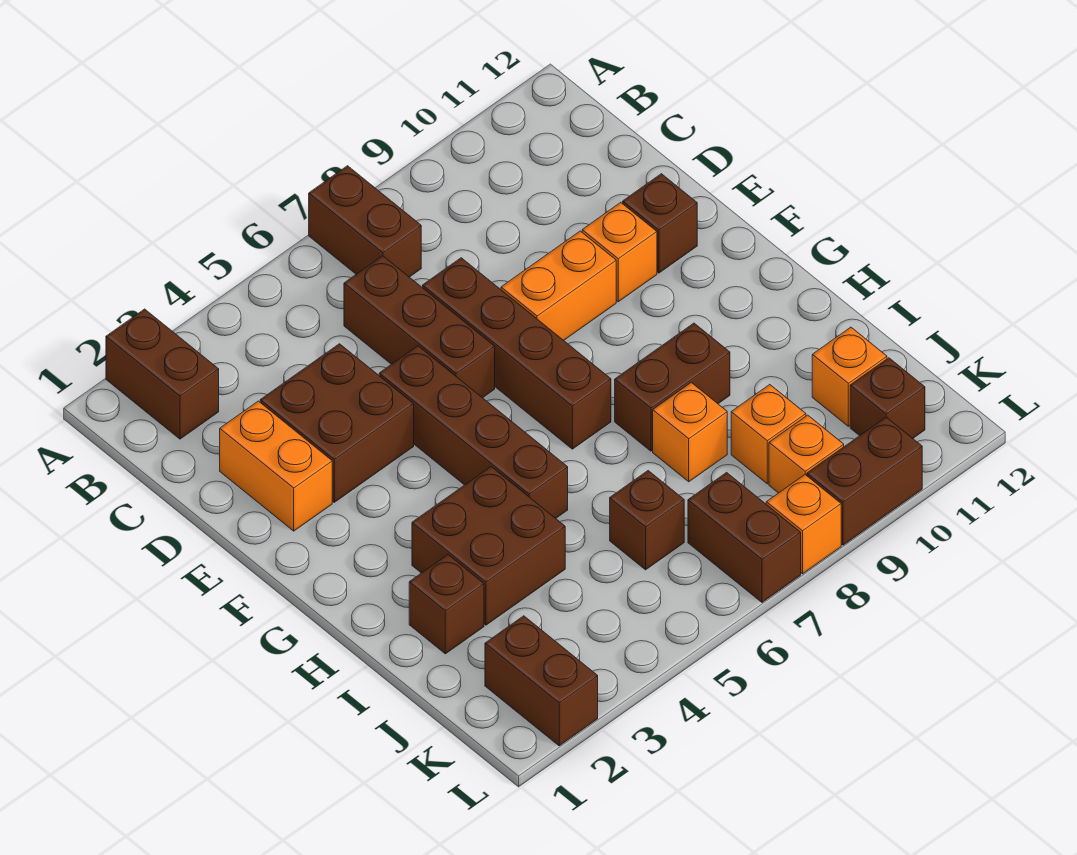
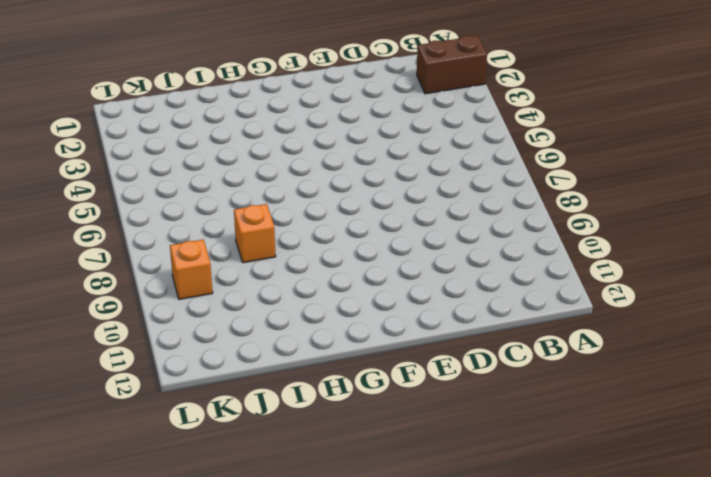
none -> brown brick A7:B7 level 1
none -> brown brick C6:E6 level 1
none -> orange brick D2:E2 level 1

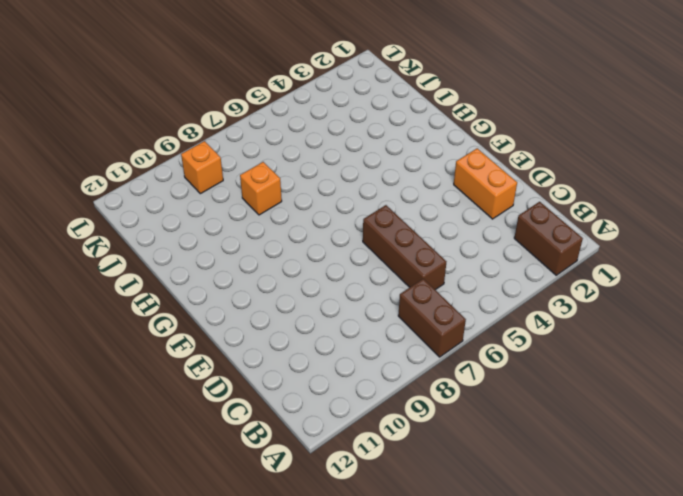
none -> brown brick D3:E4 level 1
none -> brown brick D7:G7 level 1
none -> brown brick E5:H5 level 1

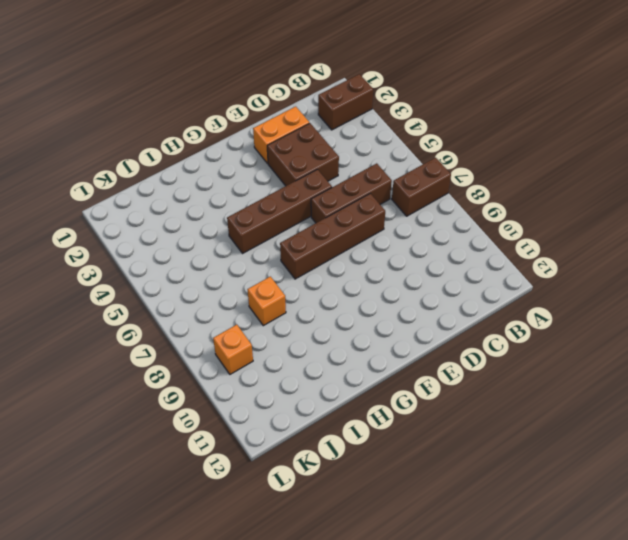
none -> orange brick E8:E9 level 1
none -> orange brick E10 level 1
none -> brown brick E11 level 1

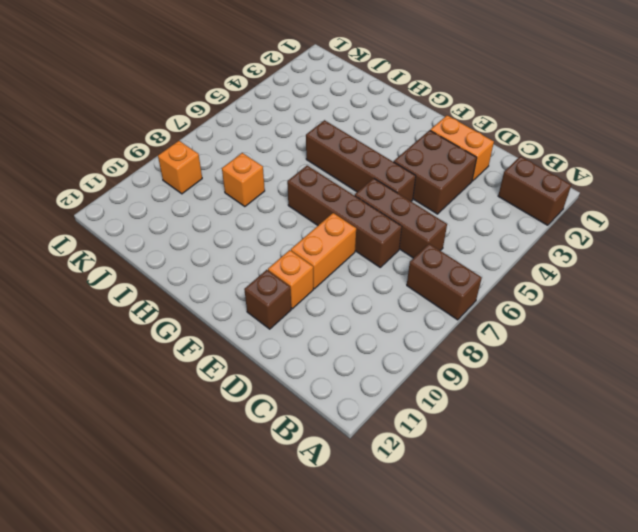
none -> brown brick H3:I4 level 1
none -> brown brick H8:H9 level 1
none -> brown brick I2 level 1

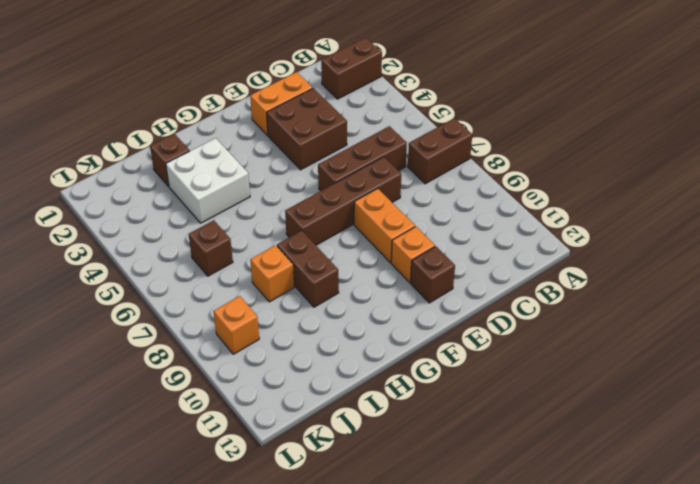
white brick H3:I4 level 1 -> brown brick H3:I4 level 1
none -> brown brick E5:H5 level 1
none -> orange brick J9 level 1
none -> orange brick J11 level 1

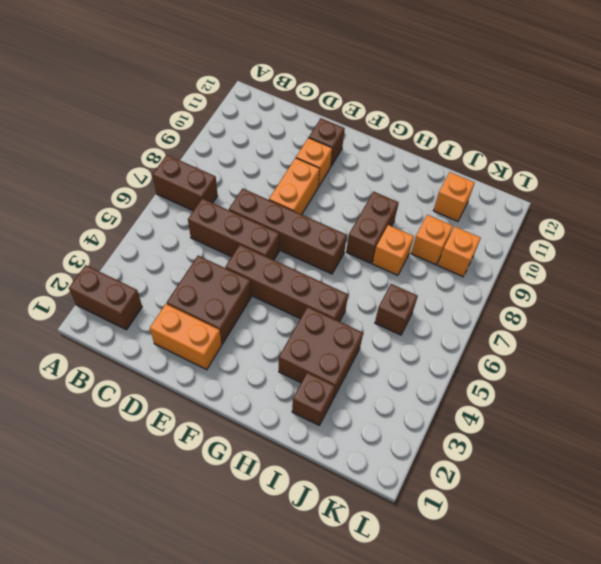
none -> brown brick K2:L2 level 1
none -> brown brick K7:L7 level 1
none -> brown brick K11 level 1

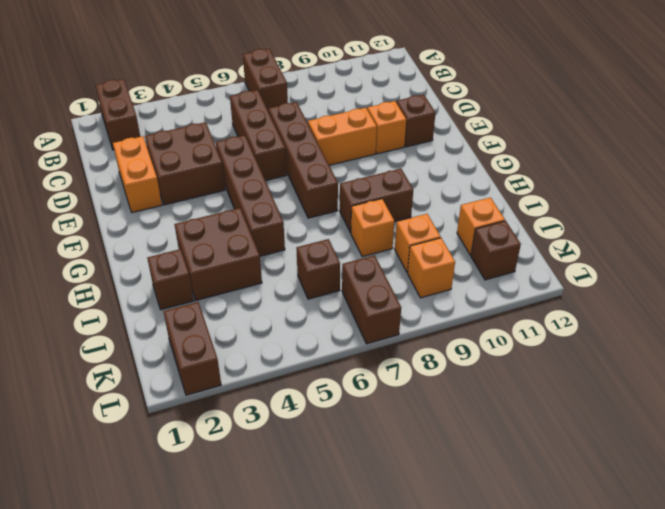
none -> orange brick L8 level 1
none -> brown brick L9:L10 level 1

